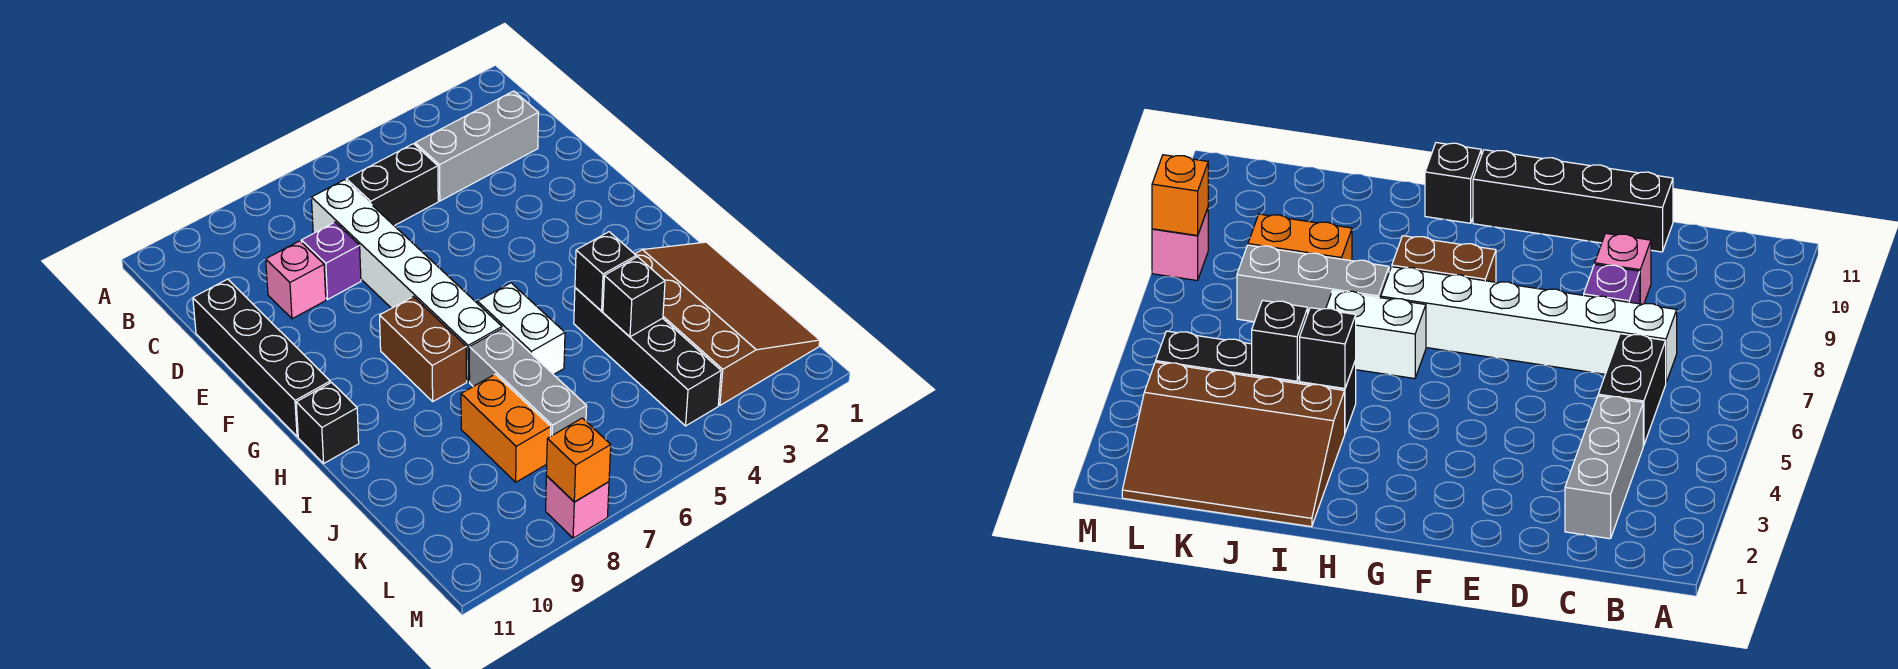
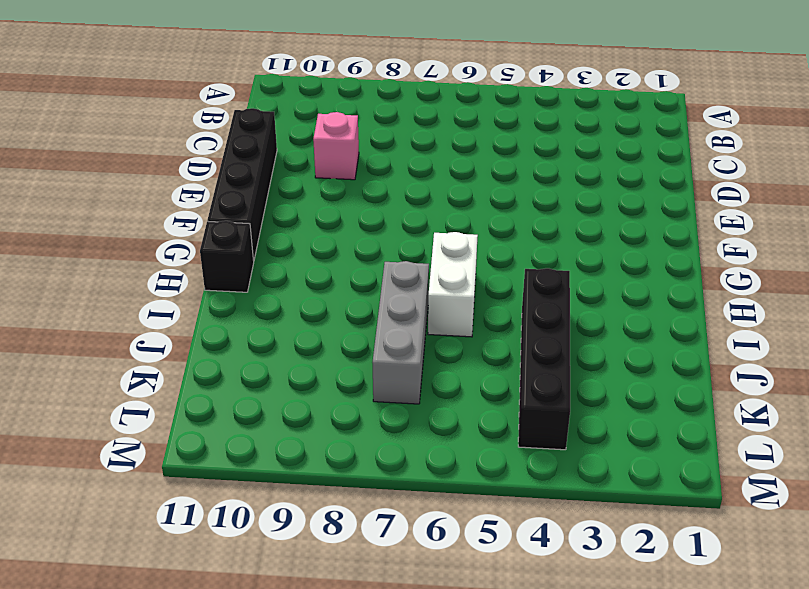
none -> grey brick C2:C4 level 1
none -> black brick C5:C6 level 1
none -> white brick C7:H7 level 1

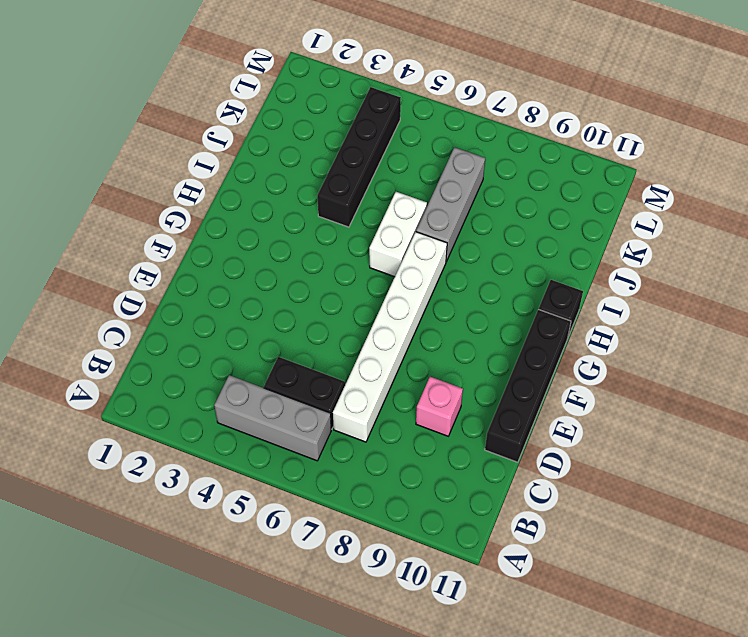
grey brick B4:B6 level 1 -> grey brick C2:C4 level 1
none -> purple brick D8 level 1
none -> brown brick G8:H8 level 1
none -> brown slope I1:L3 level 1 top 3

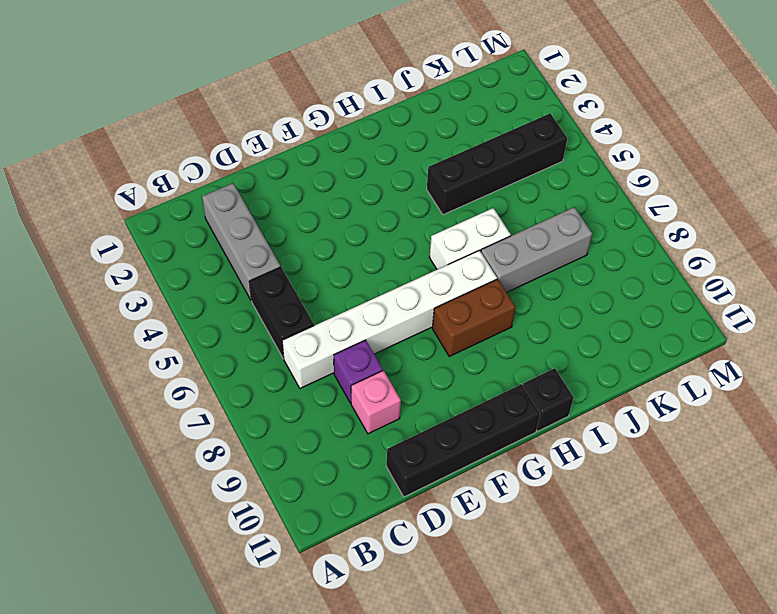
none -> brown slope I1:L3 level 1 top 3
none -> orange brick J8:K8 level 1
none -> pink brick M8 level 1

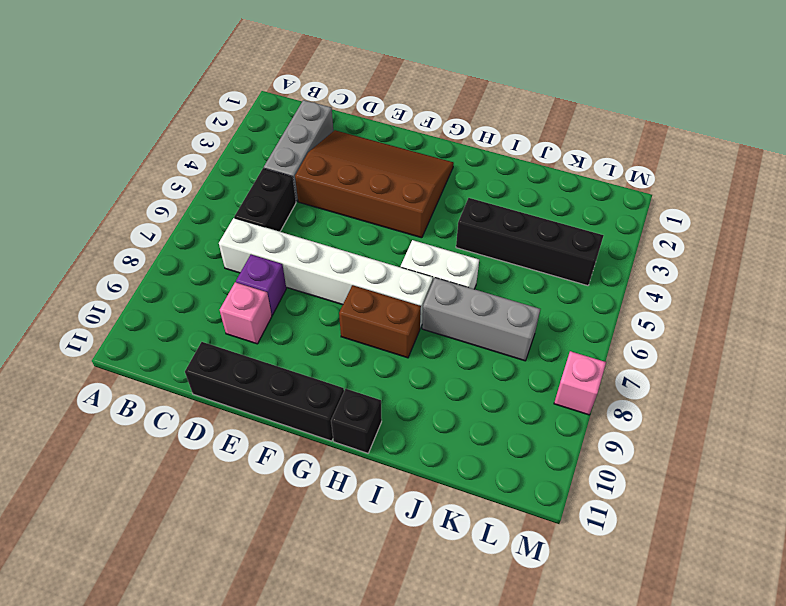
brown slope D2:G4 level 1 top 4 -> brown slope I1:L3 level 1 top 3
none -> orange brick J8:K8 level 1
none -> black brick I4 level 2
none -> black brick J4 level 2

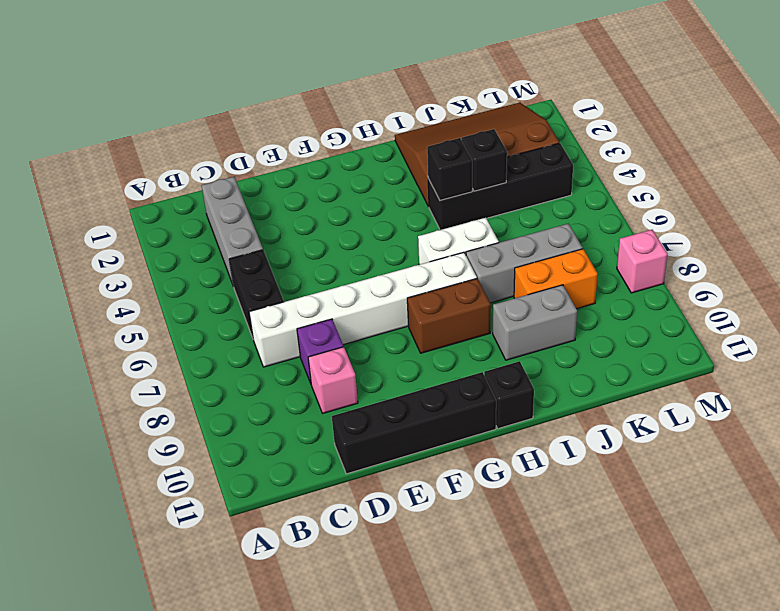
grey brick I9:J9 level 1 -> none
none -> orange brick M8 level 2

